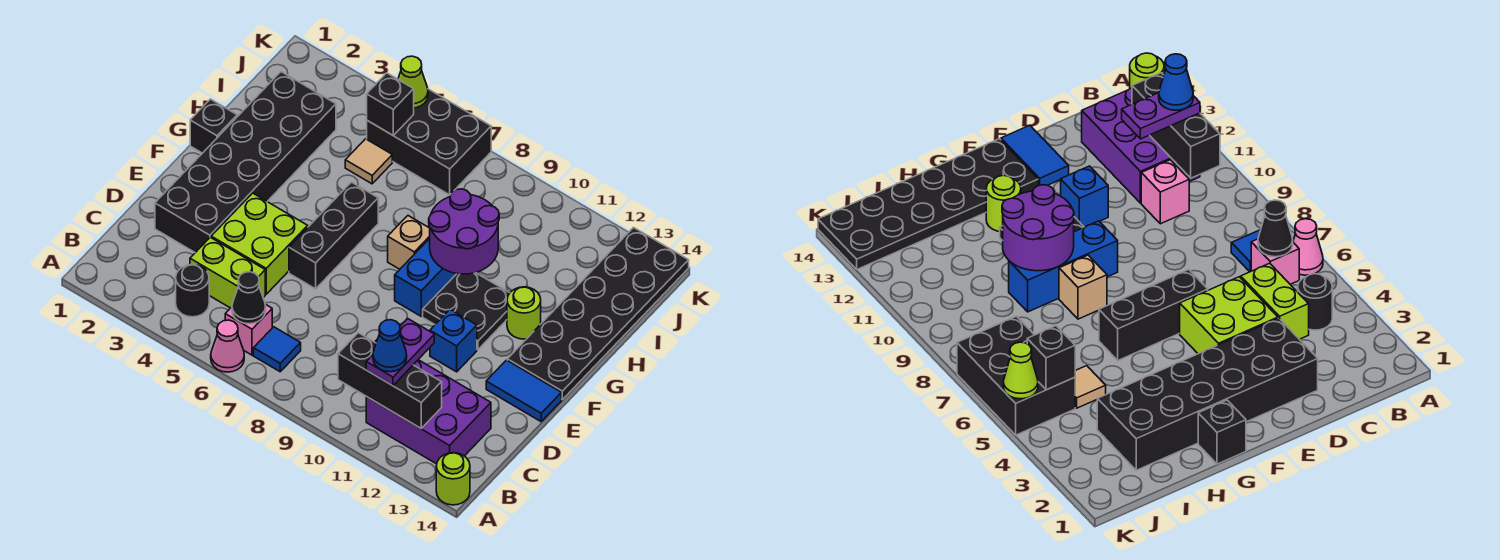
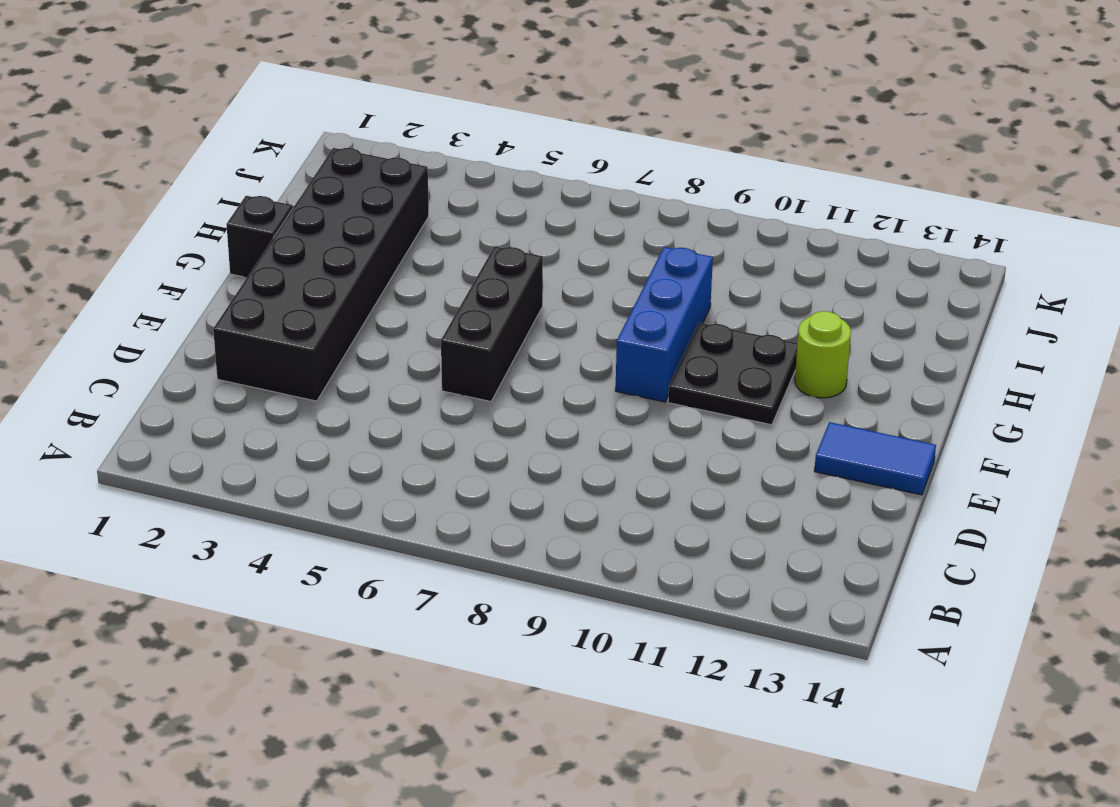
none -> pink cone A6 level 1
none -> lime round brick A14 level 1
none -> black round brick B4 level 1

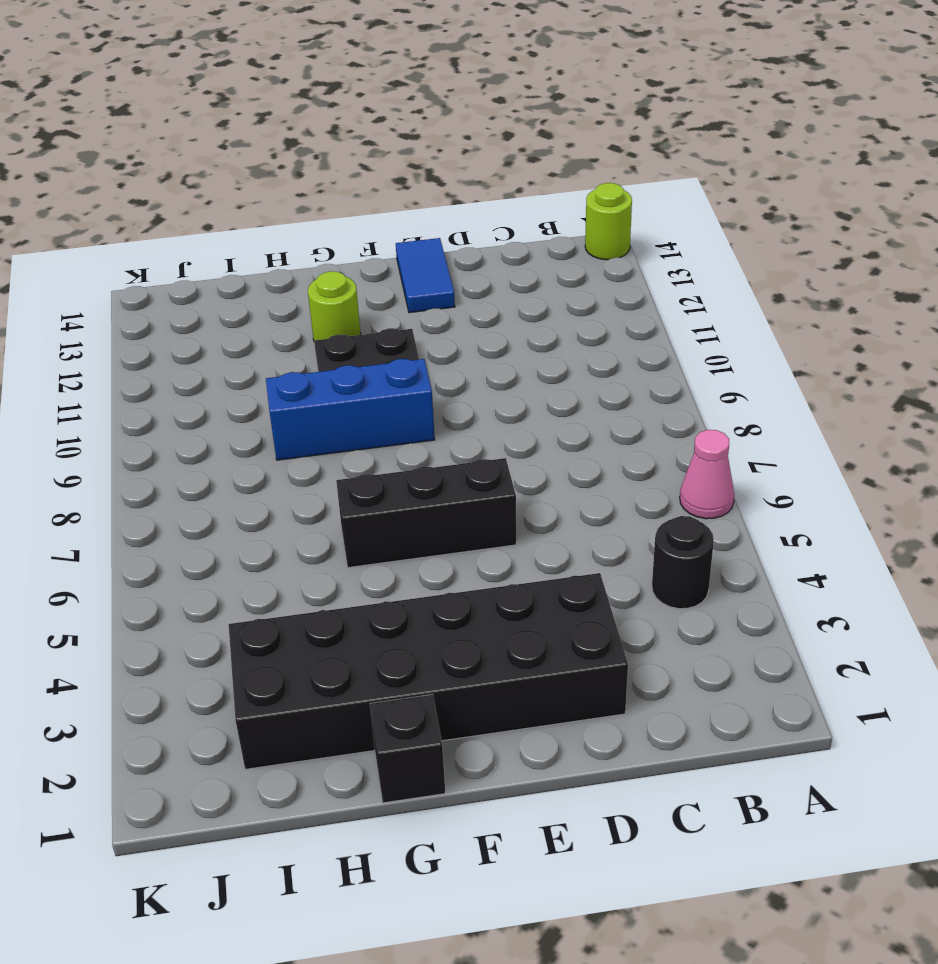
none -> pink brick B6 level 1
none -> blue tile B7 level 1
none -> purple brick B11:C13 level 1

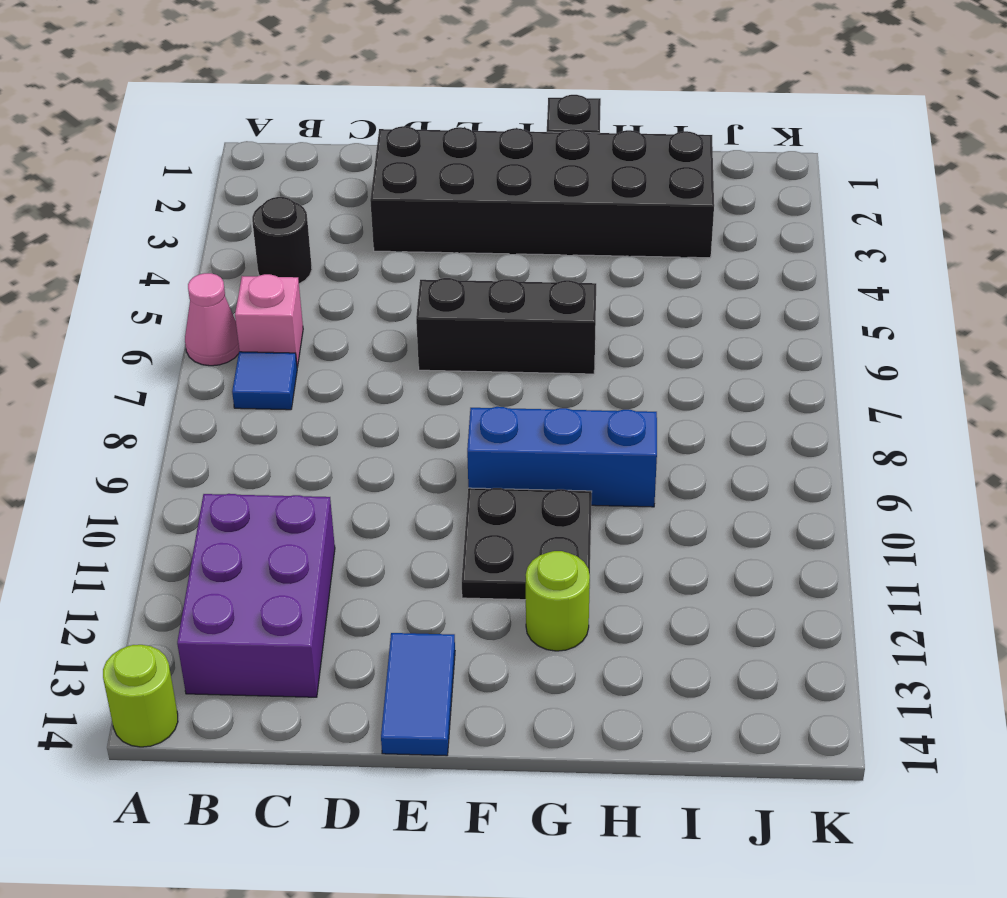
none -> lime brick C4:C5 level 1
none -> pink brick C10 level 1
none -> lime brick D4:E5 level 1

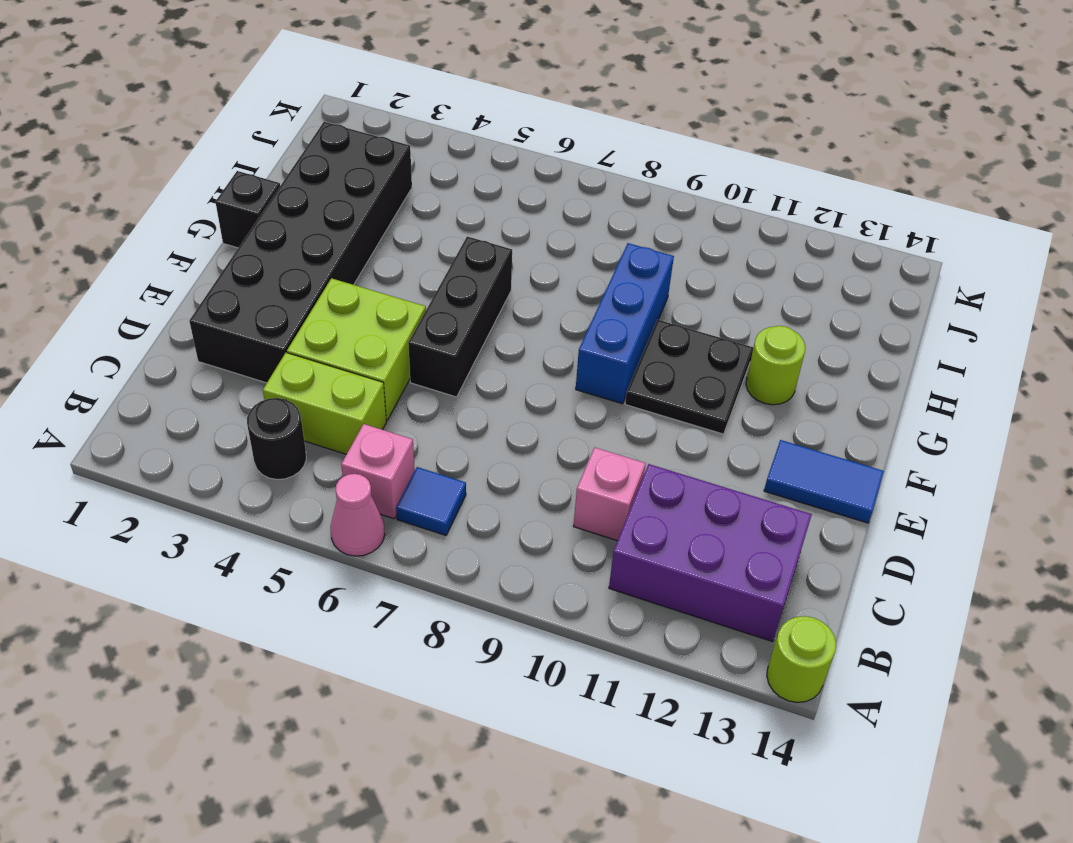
none -> blue brick E11 level 1
none -> black plate F13:K14 level 1
none -> tan brick G8 level 1

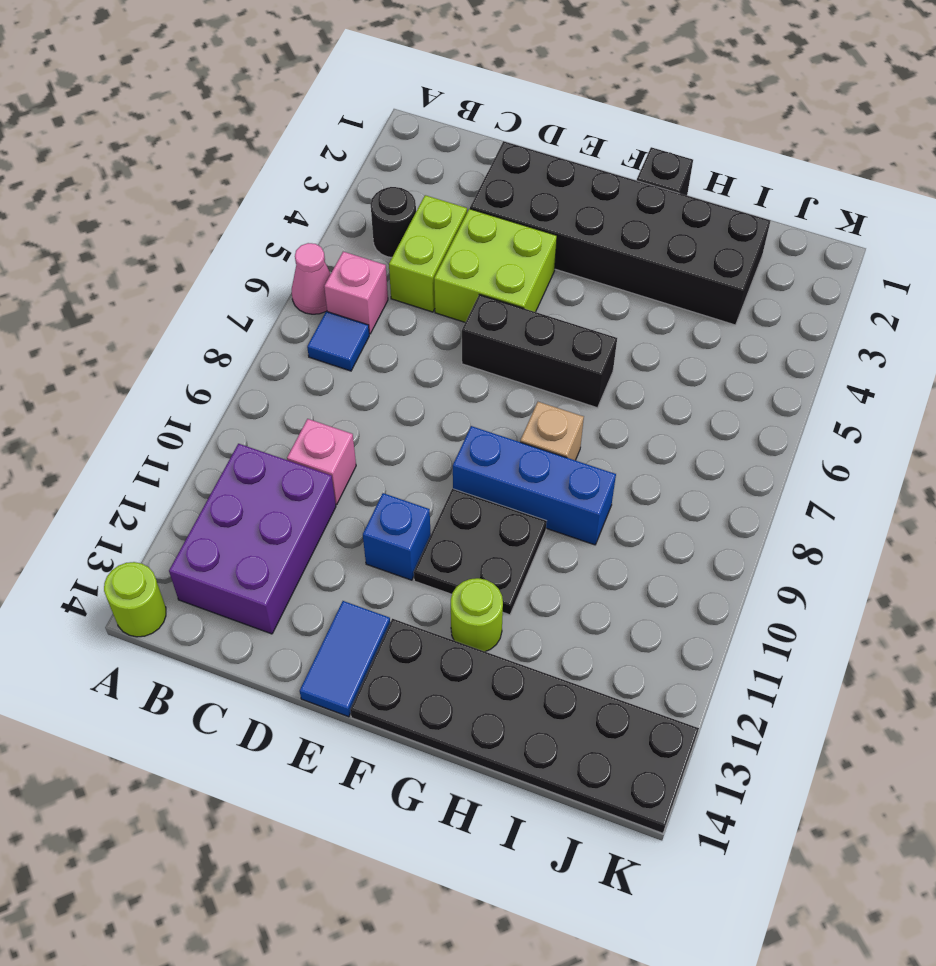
none -> tan tile I5 level 1
none -> black brick J5:K7 level 1
none -> black cone B6 level 2

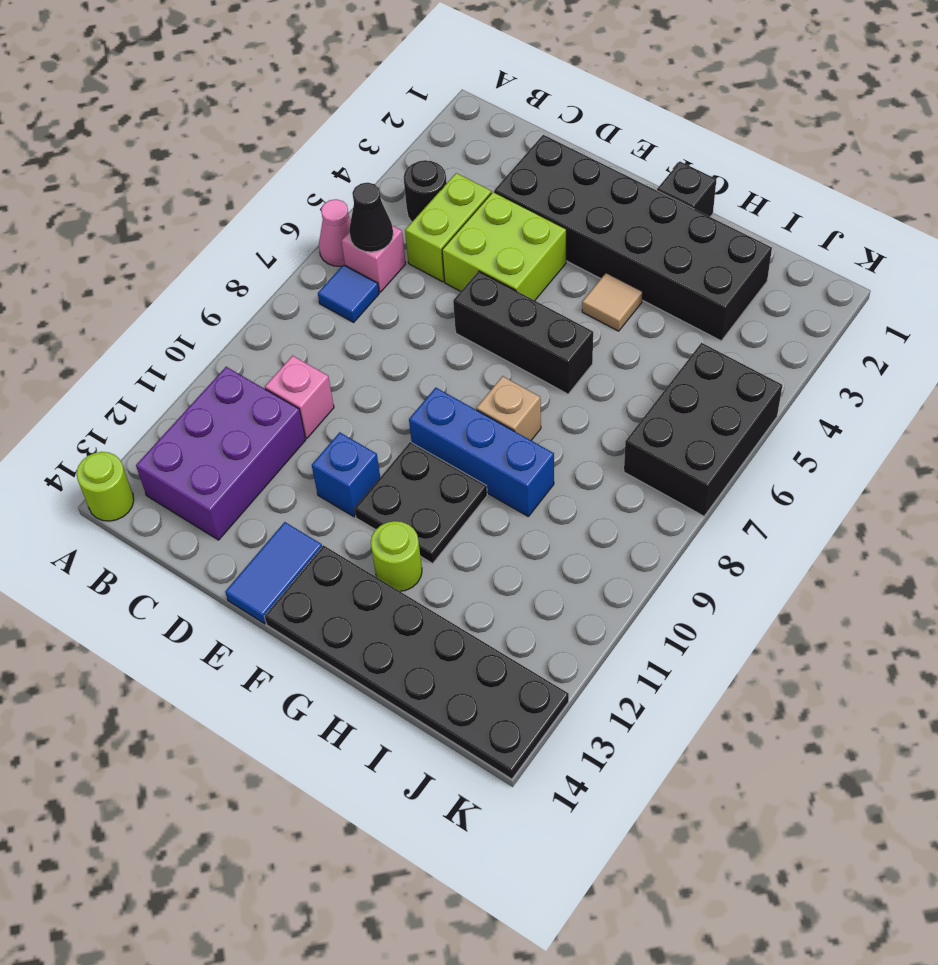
tan tile G4 level 1 -> tan tile I5 level 1
none -> black brick B10:B12 level 2
none -> purple round brick G9:H10 level 2
none -> black brick J5 level 2

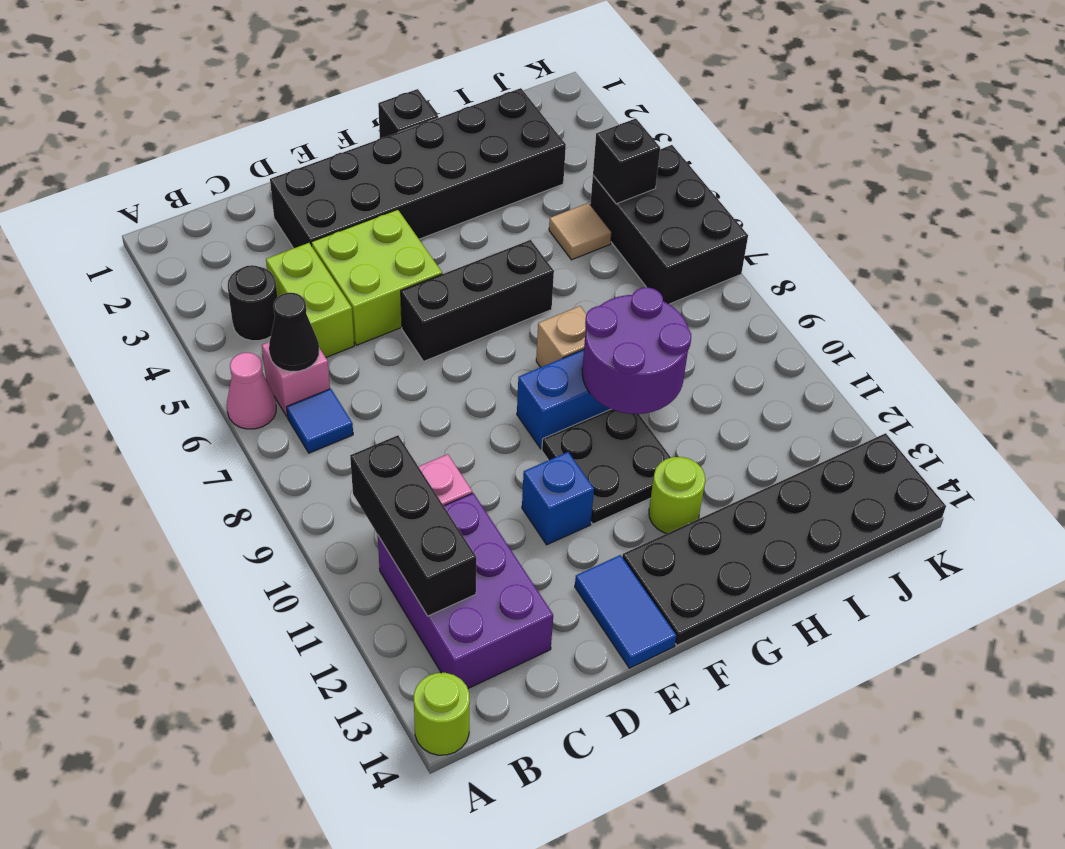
none -> lime cone K5 level 2
none -> purple plate B11:C11 level 3
none -> blue cone B11 level 4

